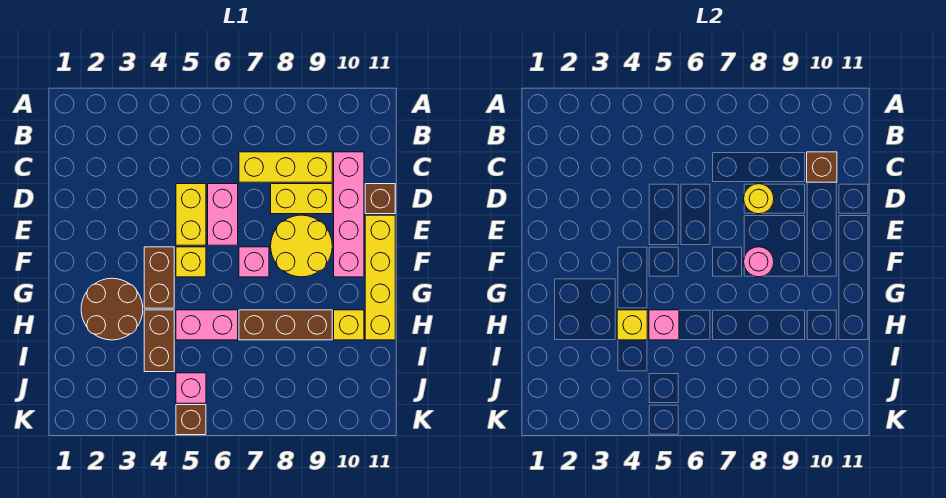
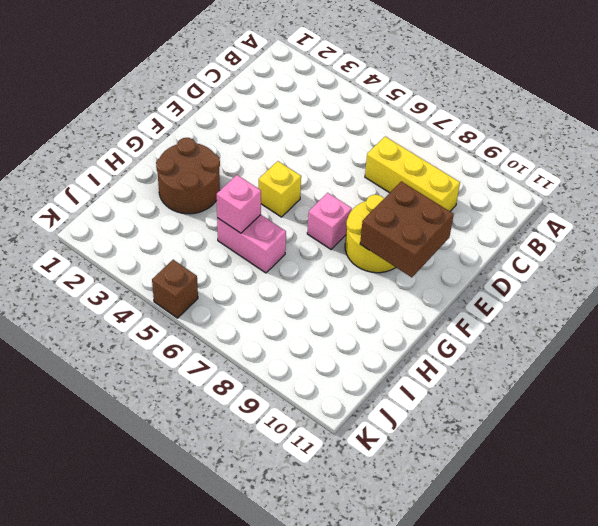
brown brick E9:F10 level 2 -> none
none -> pink brick C10:F10 level 1
none -> yellow brick D5:E5 level 1
none -> pink brick D6:E6 level 1

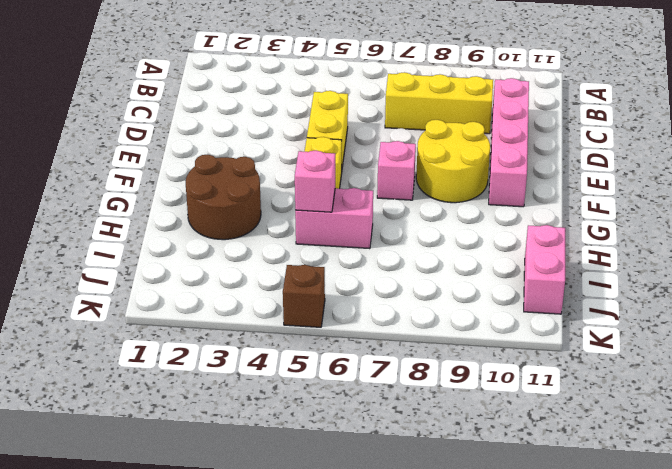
pink brick I11:J11 level 1 -> pink brick D6:E6 level 1
none -> yellow brick D8:D9 level 1
none -> brown brick D11 level 1
none -> yellow brick E11:H11 level 1

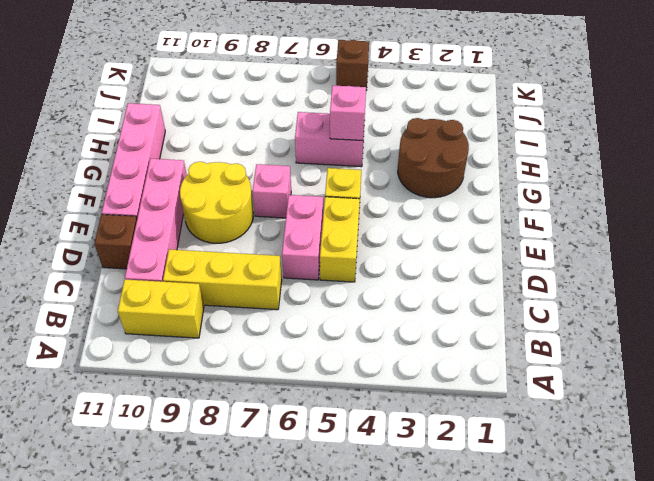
yellow brick B9:B10 level 1 -> yellow brick D8:D9 level 1
pink brick E11:H11 level 1 -> yellow brick E11:H11 level 1
none -> brown brick F4:G4 level 1
none -> brown brick H4:I4 level 1
none -> brown brick H7:H9 level 1

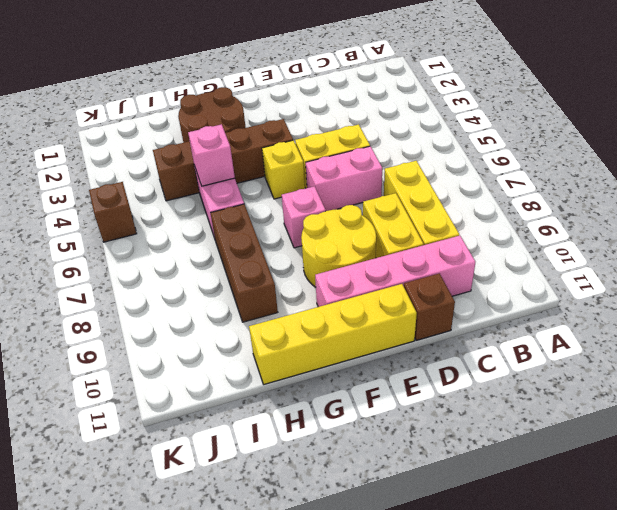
none -> yellow brick H10 level 1
none -> pink brick J5 level 1
none -> brown brick C10 level 2

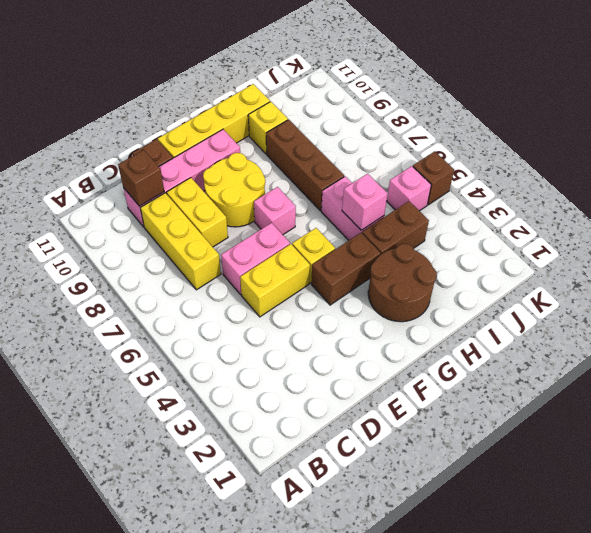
none -> yellow round brick D8 level 2
none -> pink round brick F8 level 2
none -> yellow brick H4 level 2

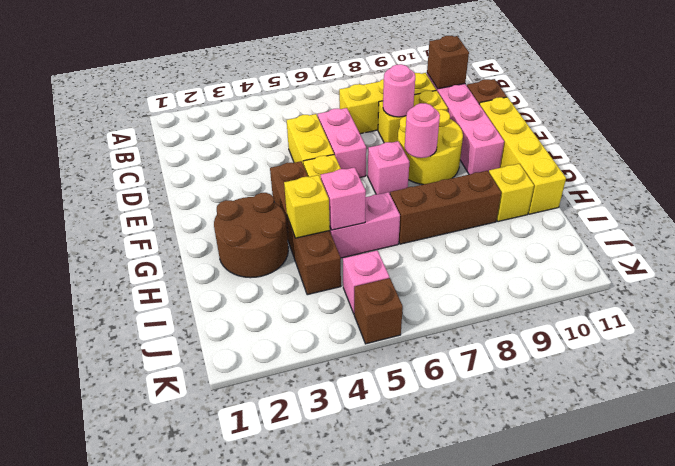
pink round brick D8 level 2 -> yellow round brick D8 level 2

